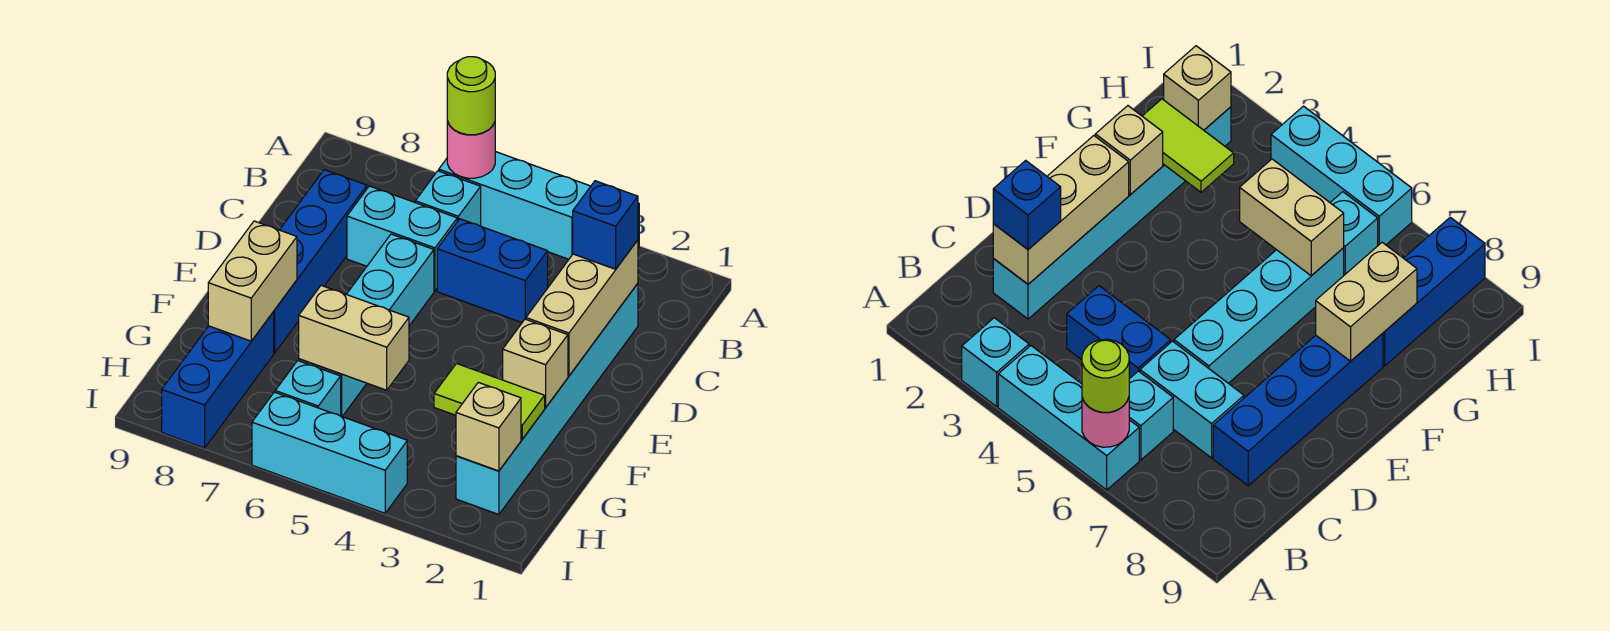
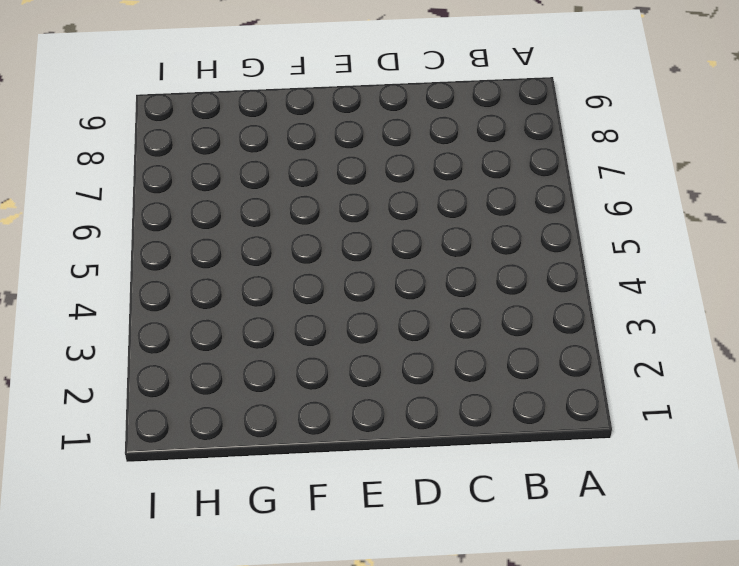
none -> cyan brick A3 level 1
none -> cyan brick A4:A6 level 1
none -> cyan brick B6 level 1

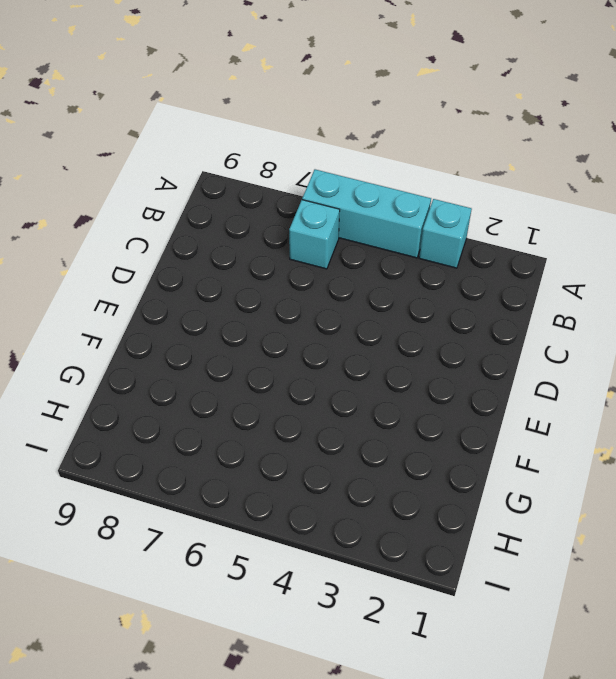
none -> cyan brick C2:H2 level 1
none -> blue brick C4:C5 level 1
none -> cyan brick C6:C7 level 1

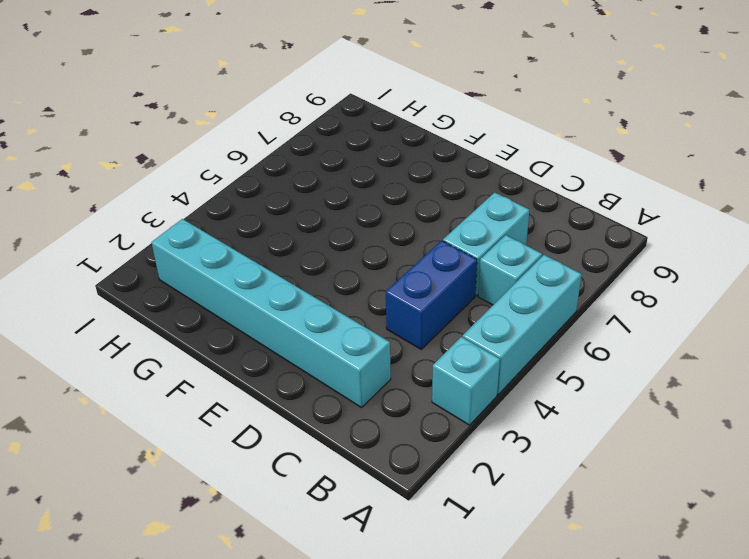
none -> blue brick C8:F8 level 1
none -> cyan brick D6:G6 level 1
none -> blue brick G8:I8 level 1

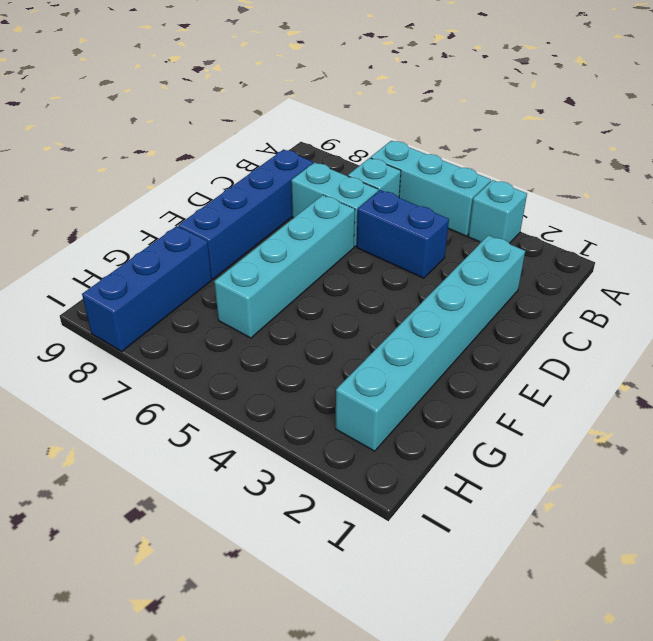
none -> cyan brick H6 level 1
none -> cyan brick I4:I6 level 1
none -> pink round brick A6 level 2

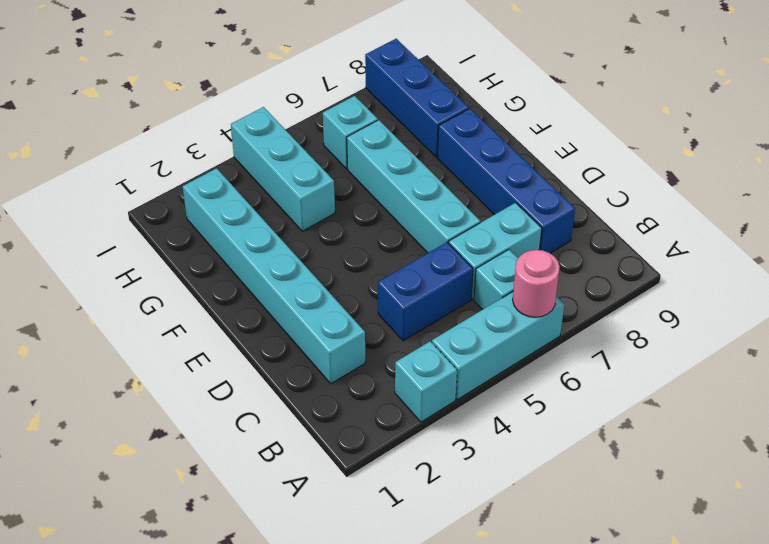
cyan brick G4:I4 level 1 -> cyan brick I4:I6 level 1
none -> tan brick C2:E2 level 2
none -> tan brick F2 level 2
none -> tan brick F8:G8 level 2

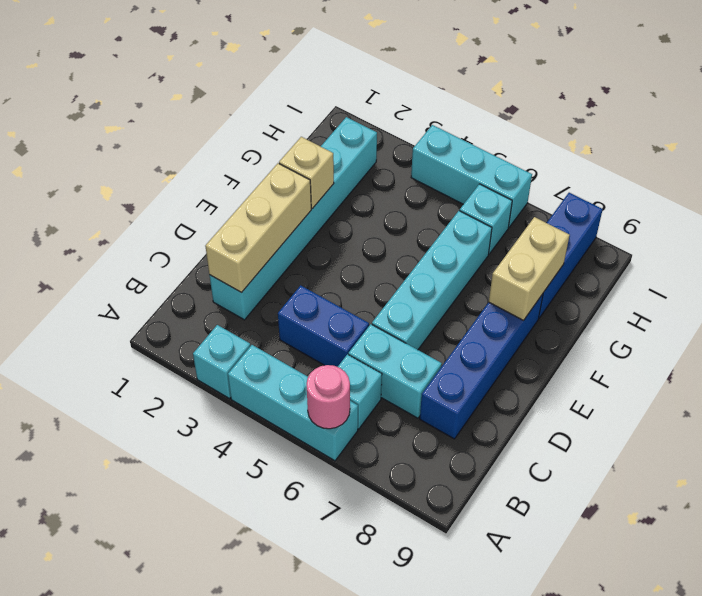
none -> lime tile G2:G3 level 2
none -> tan brick G5:G6 level 2
none -> tan brick H2 level 2

